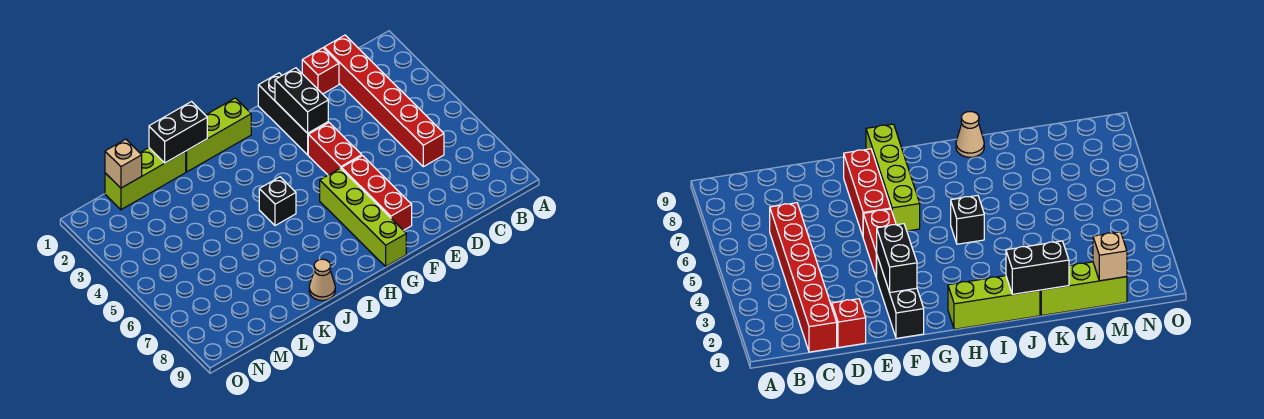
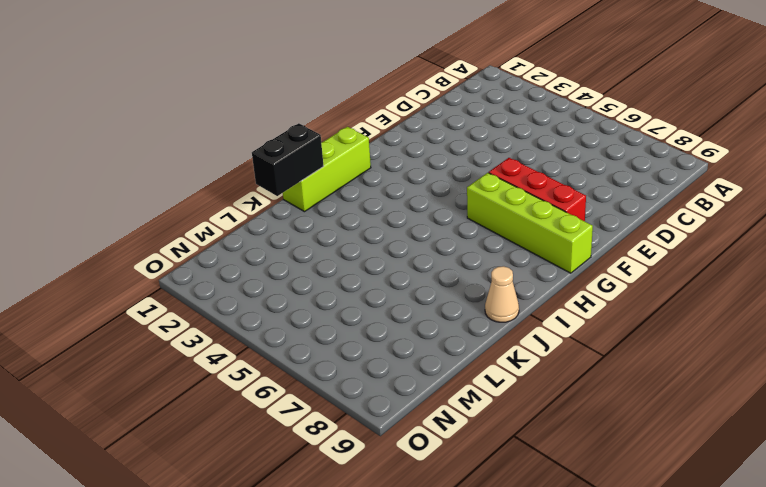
none -> red brick C1:C6 level 1
none -> red brick D1 level 1
none -> black brick F1:F3 level 1

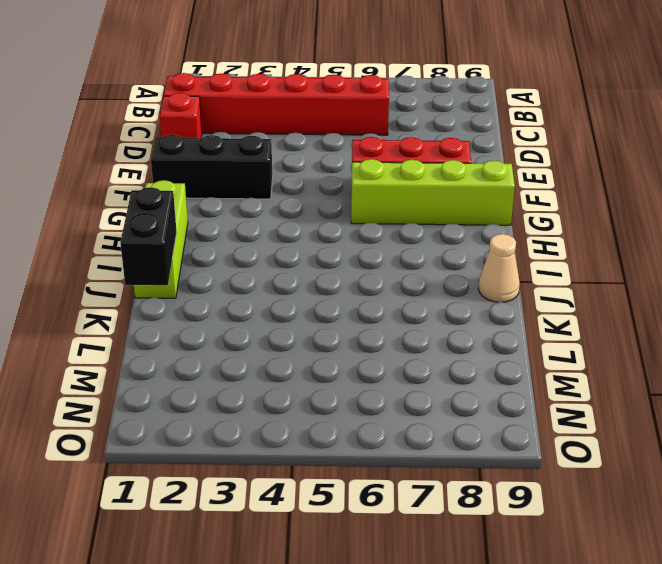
none -> red brick F4:F5 level 1
none -> black brick I5 level 1
none -> lime brick K1:M1 level 1

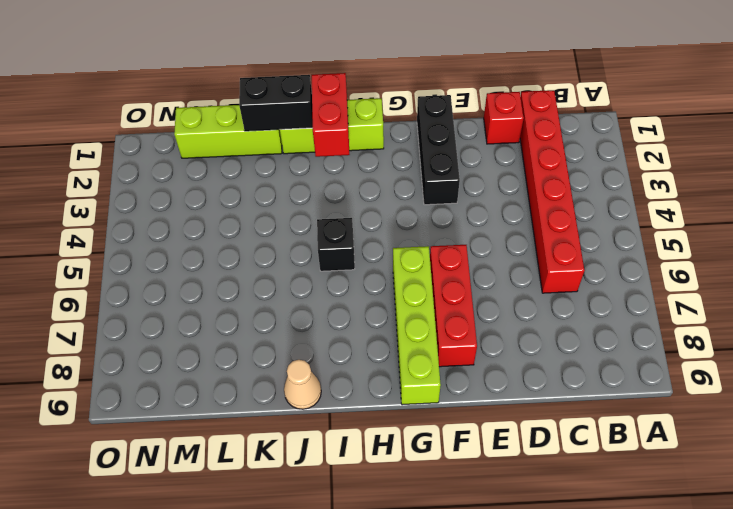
red brick I1:I2 level 2 -> red brick F4:F5 level 1
none -> black brick F2:F3 level 2
none -> tan brick M1 level 2

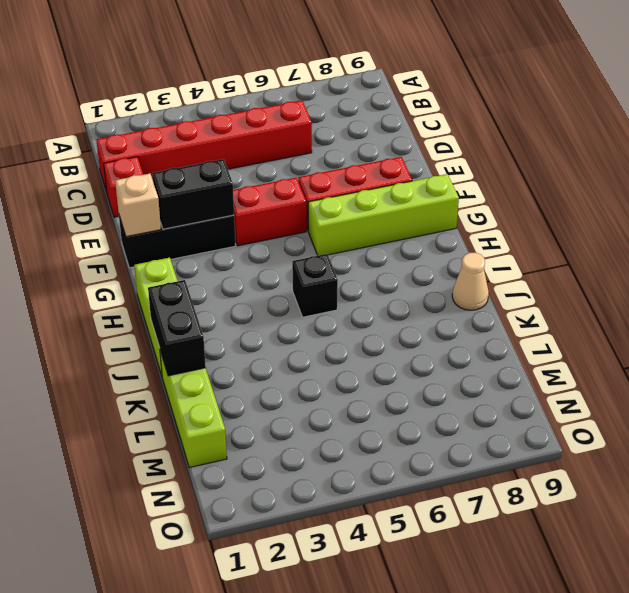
tan brick F1 level 2 -> tan brick M1 level 2

